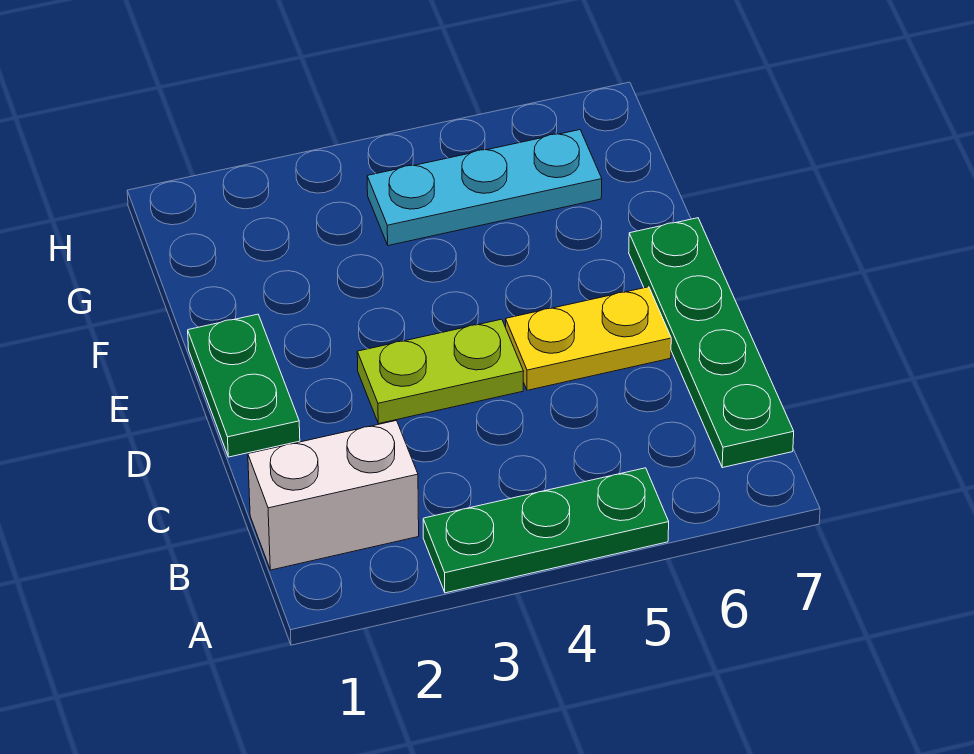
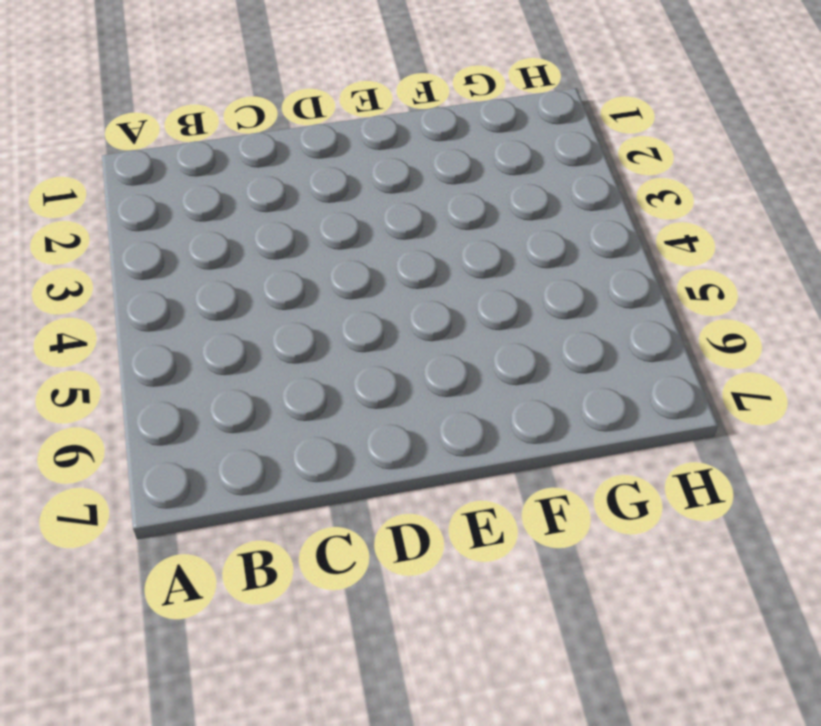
none -> green plate A3:A5 level 1
none -> white brick B1:B2 level 1

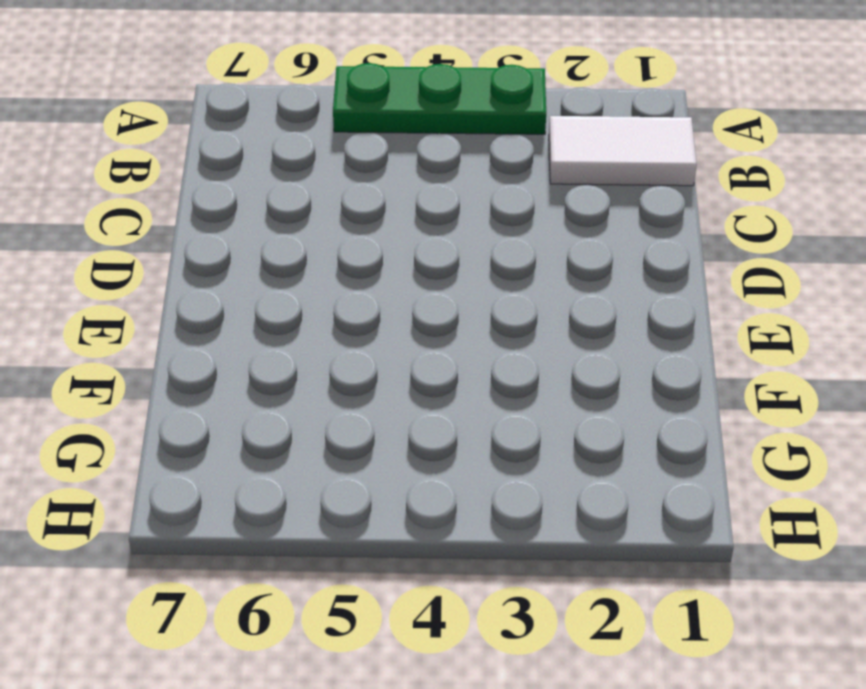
white tile B1:B2 level 1 -> white brick B1:B2 level 1
none -> green plate B7:E7 level 1
none -> green plate D1:E1 level 1

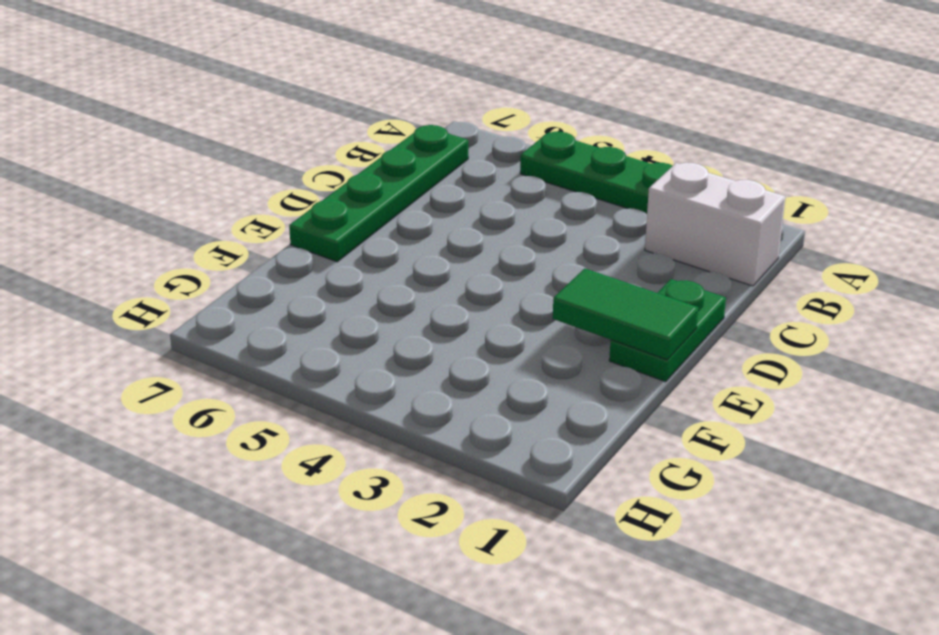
green tile E1:E2 level 2 -> none
none -> lime plate D3:D4 level 1
none -> yellow plate D5:D6 level 1

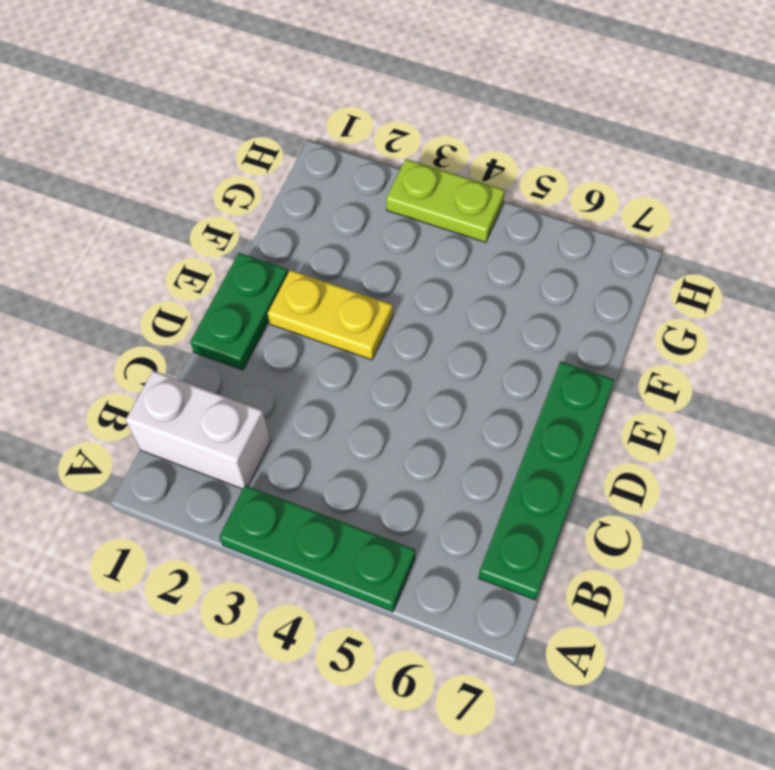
yellow plate E2:E3 level 1 -> yellow plate D5:D6 level 1
lime plate H3:H4 level 1 -> lime plate D3:D4 level 1
none -> cyan plate G4:G6 level 1

